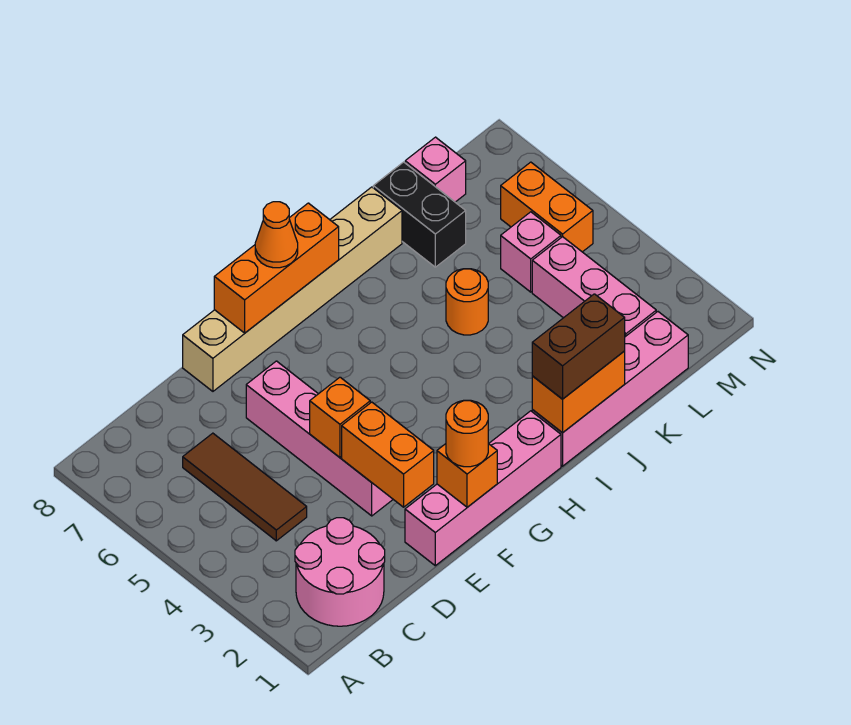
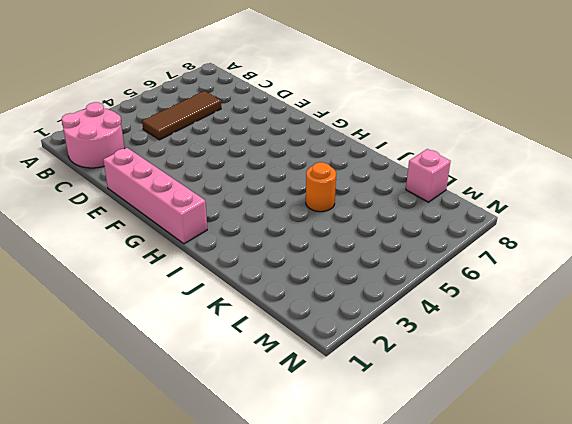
none -> pink brick E3:E6 level 1
none -> tan brick E8:J8 level 1
none -> pink brick I1:L1 level 1

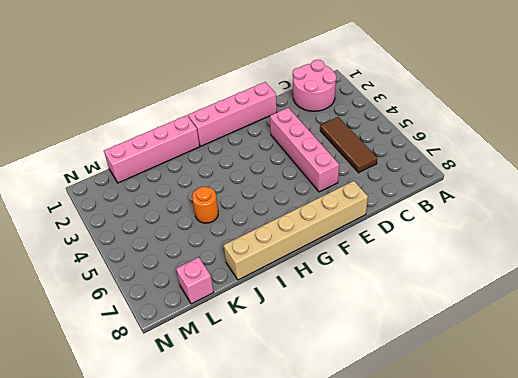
none -> black brick K7:K8 level 1
none -> pink brick L2:L4 level 1
none -> pink brick L5 level 1

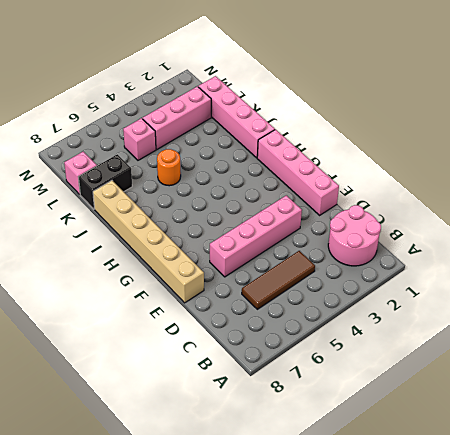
none -> orange brick M5:M6 level 1
none -> orange brick E2:E3 level 2
none -> orange brick E4 level 2

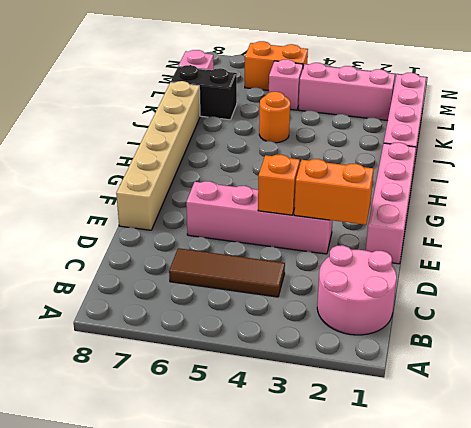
none -> orange brick F1 level 2
none -> orange brick F8:H8 level 2
none -> orange brick I1:J1 level 2

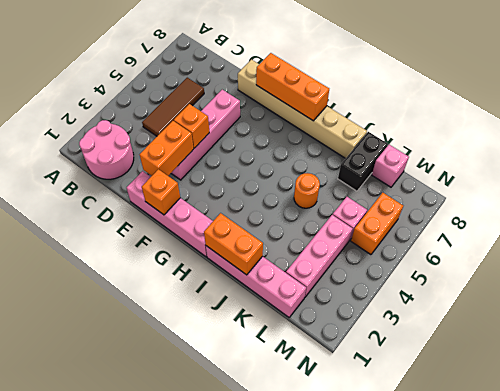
none -> orange round brick F1 level 3
none -> orange cone G8 level 3
none -> brown brick I1:J1 level 3

